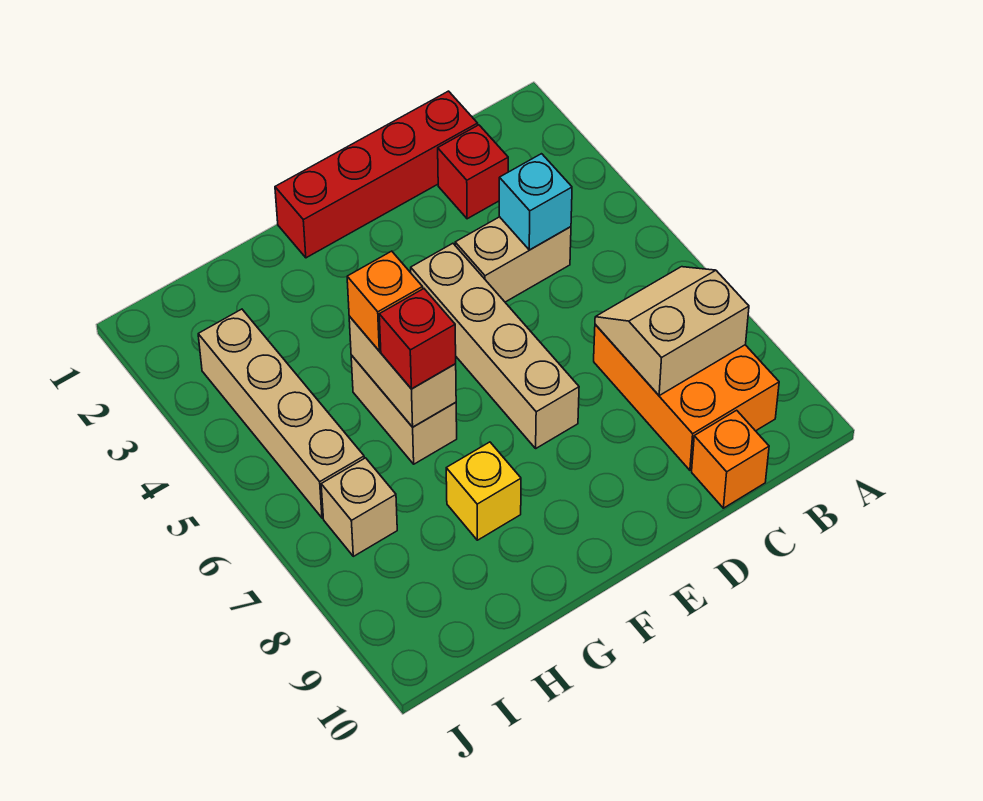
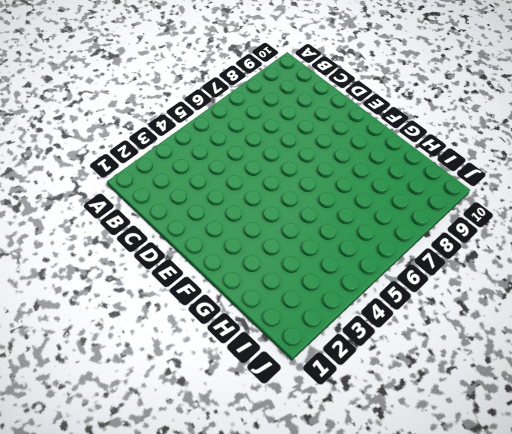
none -> orange brick B7:C9 level 1
none -> red brick C1:F1 level 1
none -> red brick C2 level 1

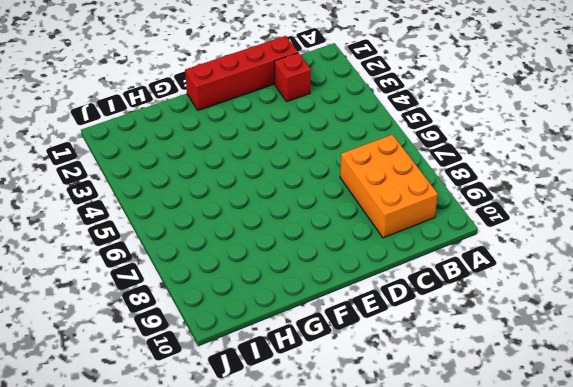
none -> tan brick C4:D4 level 1
none -> orange brick C10 level 1
none -> tan brick E4:E7 level 1

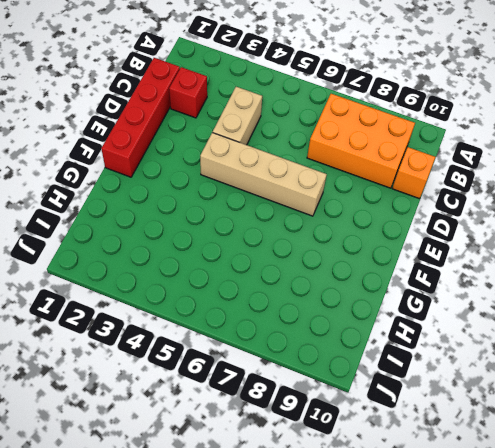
none -> tan brick G5:G6 level 1
none -> yellow brick G8 level 1
none -> tan brick I3:I6 level 1

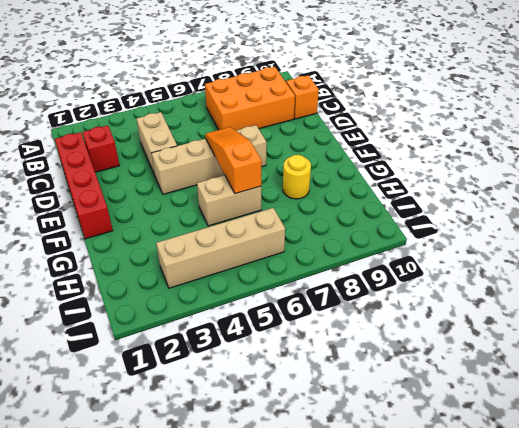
orange slope E6:G6 level 2 top G -> tan brick G5:G6 level 2
yellow round brick G8 level 1 -> yellow brick G8 level 1
none -> tan brick I7 level 1
none -> tan slope B7:C8 level 2 top 8
none -> cyan brick C4 level 2

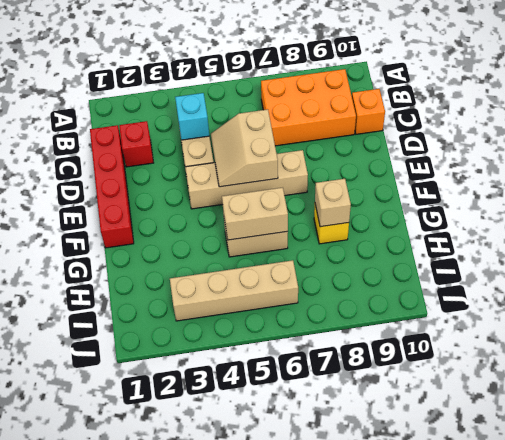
tan slope D5:E6 level 2 top 6 -> tan slope B7:C8 level 2 top 8
tan brick G8 level 2 -> tan brick I7 level 1
none -> orange brick G5 level 3
none -> red brick G6 level 3

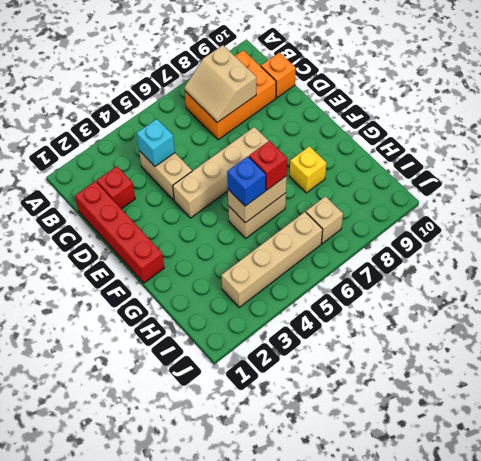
blue brick G5 level 3 -> orange brick G5 level 3

